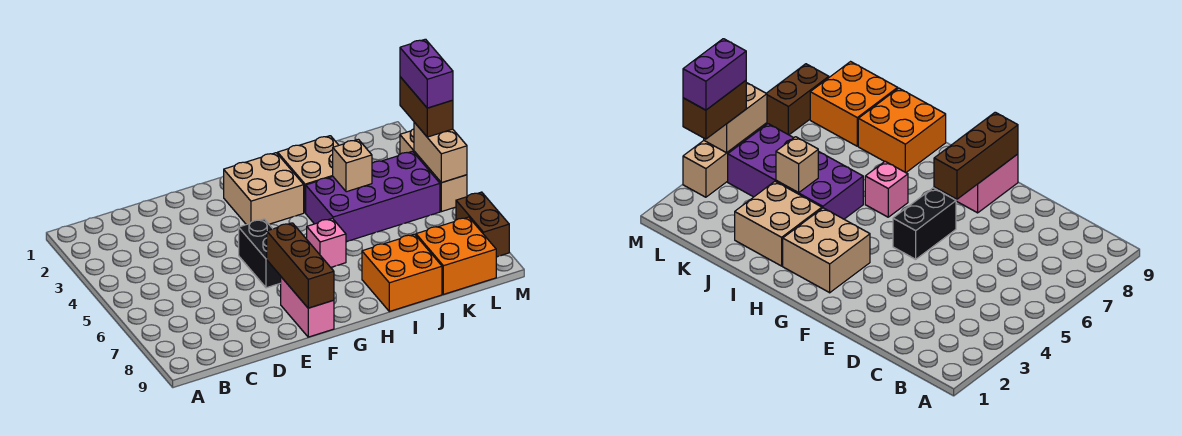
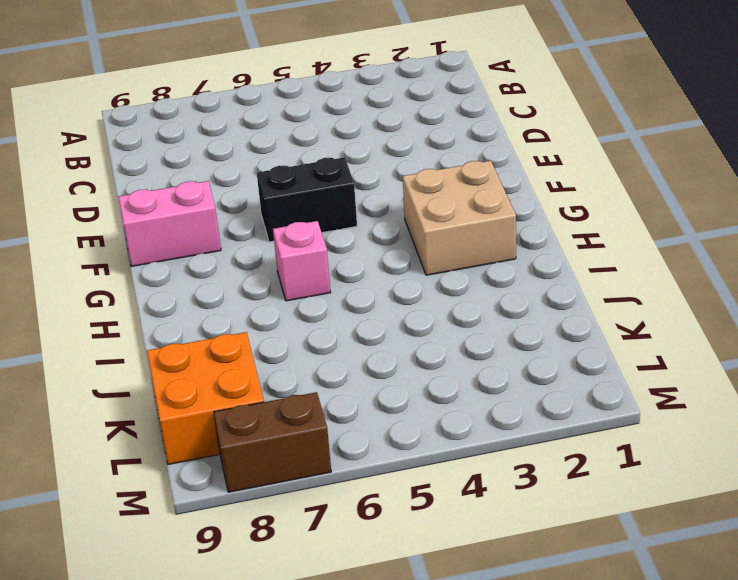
none -> tan brick I2:J3 level 1
none -> purple brick I4:L5 level 1
none -> orange brick I8:J9 level 1

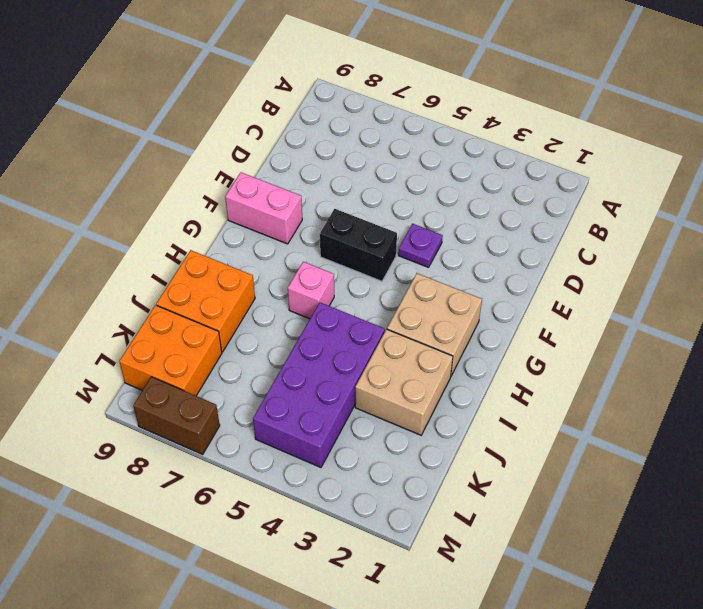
purple plate E4 level 1 -> none
none -> tan brick M3:M5 level 1
none -> brown brick F7:F9 level 2
none -> tan brick J4 level 2

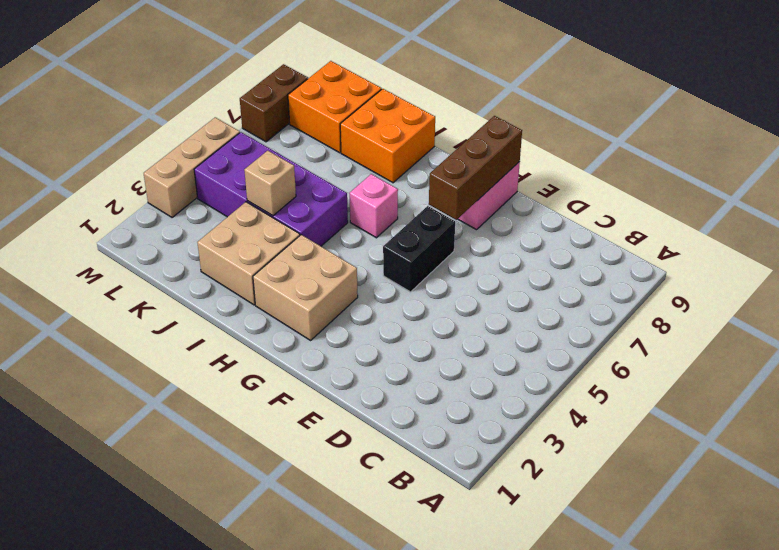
none -> tan brick M4:M5 level 2
none -> brown brick M3:M4 level 3
none -> purple brick M3:M4 level 4

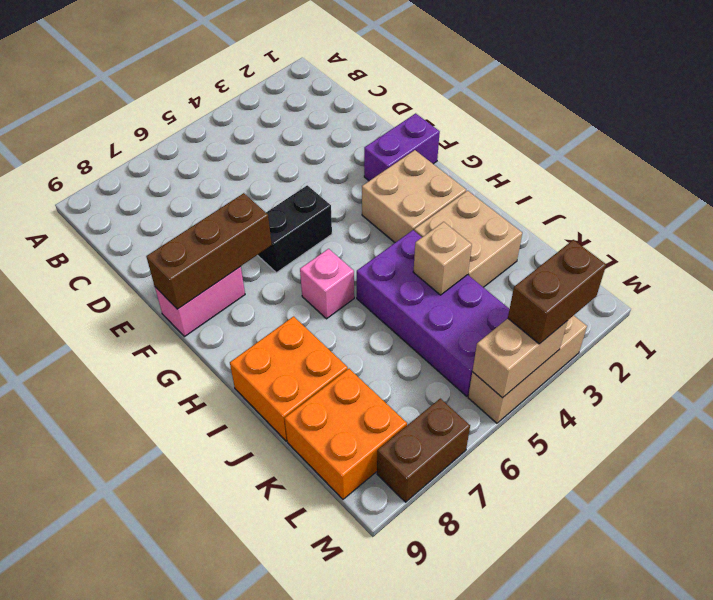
purple brick F1:F2 level 1 -> purple brick M3:M4 level 4

